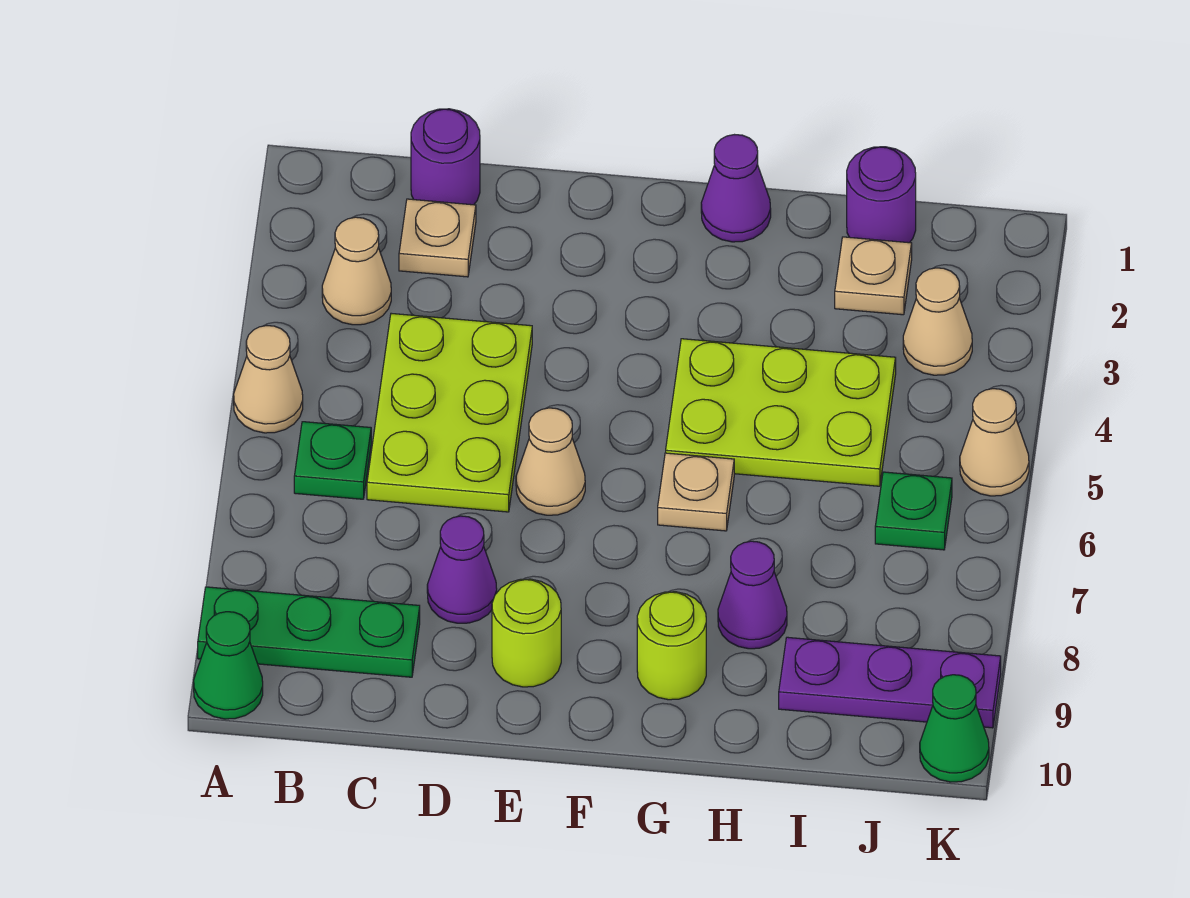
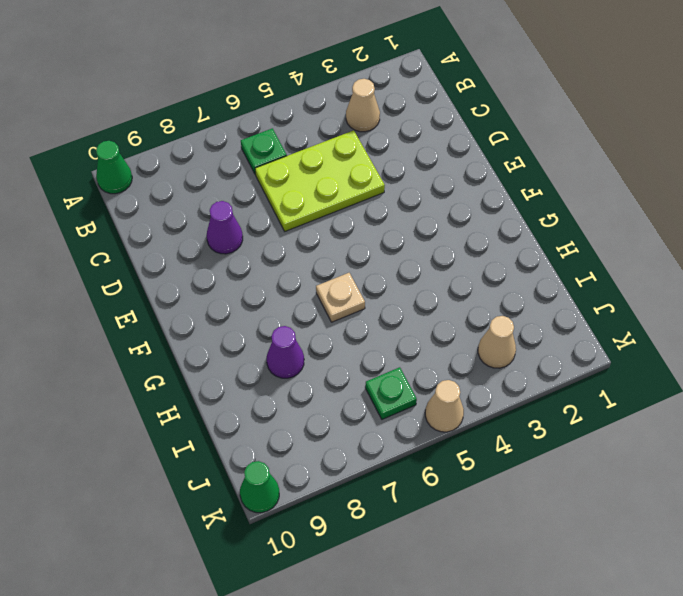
none -> tan cone A5 level 1
none -> green plate A9:C9 level 1
none -> purple round brick C1 level 1

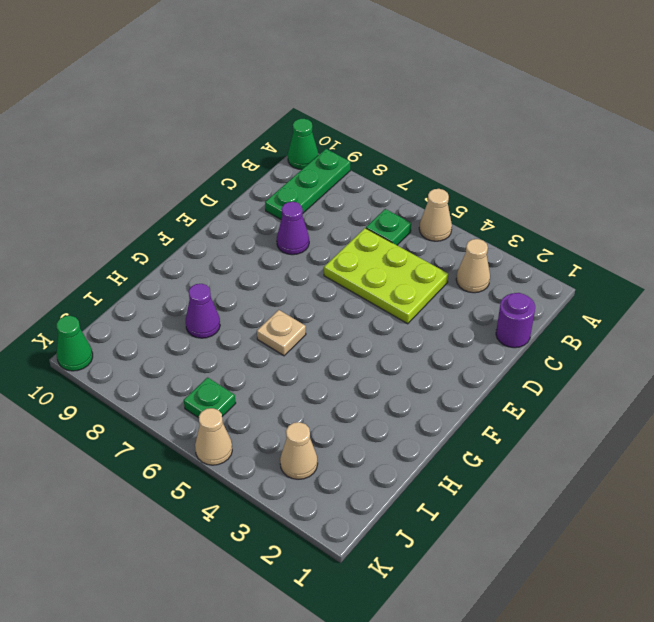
none -> tan plate C2 level 1
none -> tan cone E6 level 1
none -> lime round brick E9 level 1

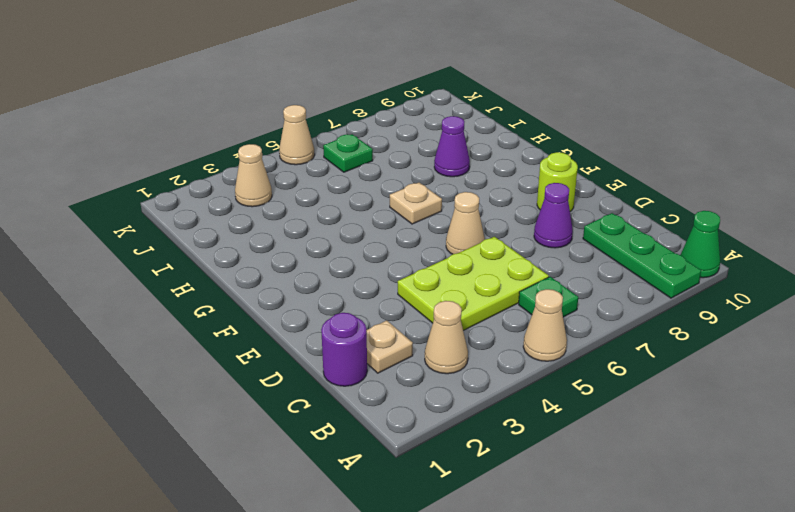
none -> purple cone G1 level 1
none -> lime plate G4:I5 level 1
none -> lime round brick G9 level 1

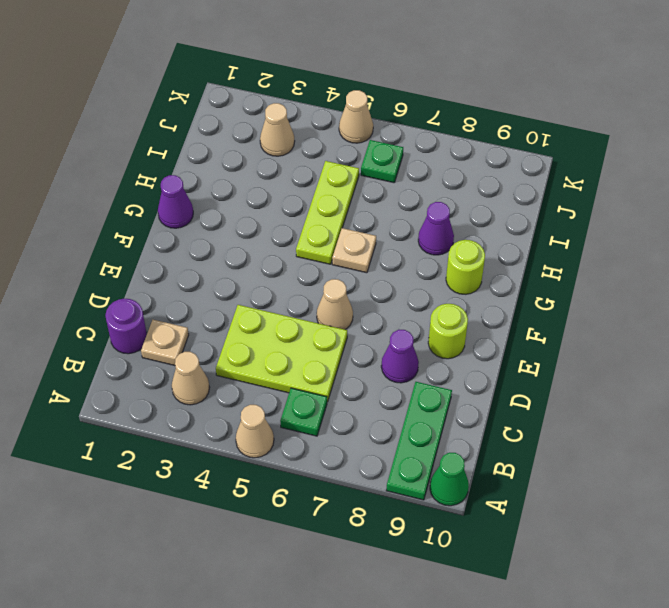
lime plate G5:I5 level 1 -> lime plate G4:I5 level 1
none -> purple round brick I1 level 1
none -> tan plate I2 level 1
none -> purple plate I9:K9 level 1

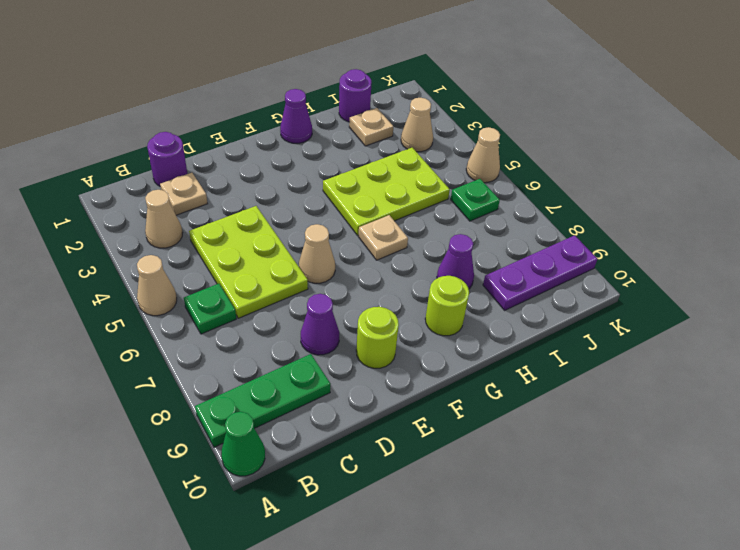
none -> green cone K10 level 1

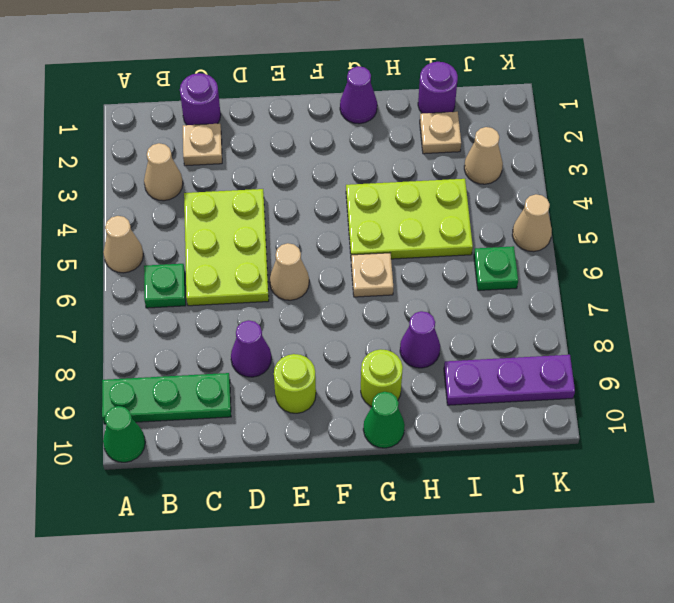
green cone G10 level 1 -> green cone K10 level 1

